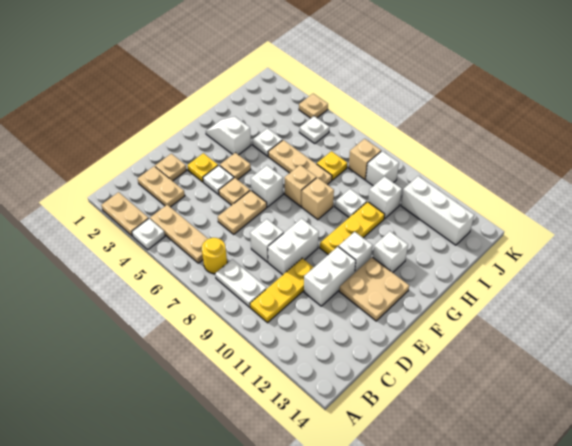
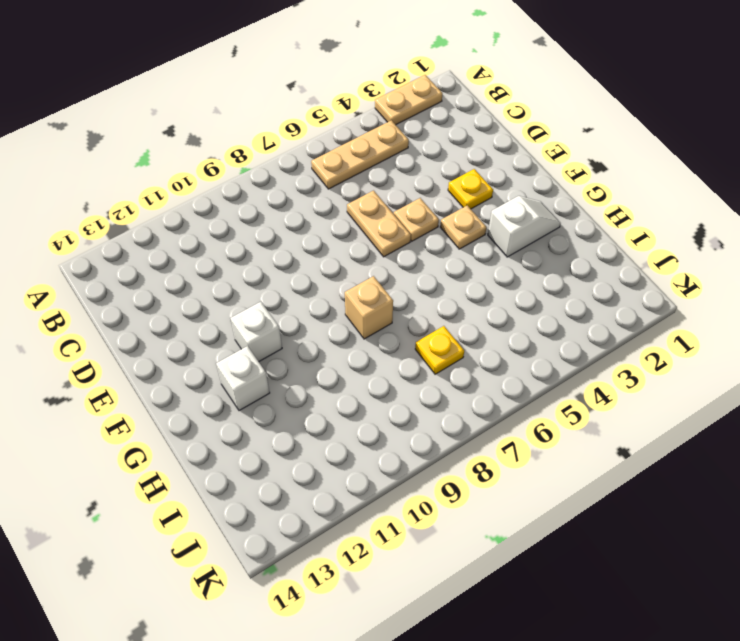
none -> white plate A4 level 1
none -> yellow round brick B7 level 1
none -> white plate B8:B9 level 1
none -> yellow plate B10:D10 level 1

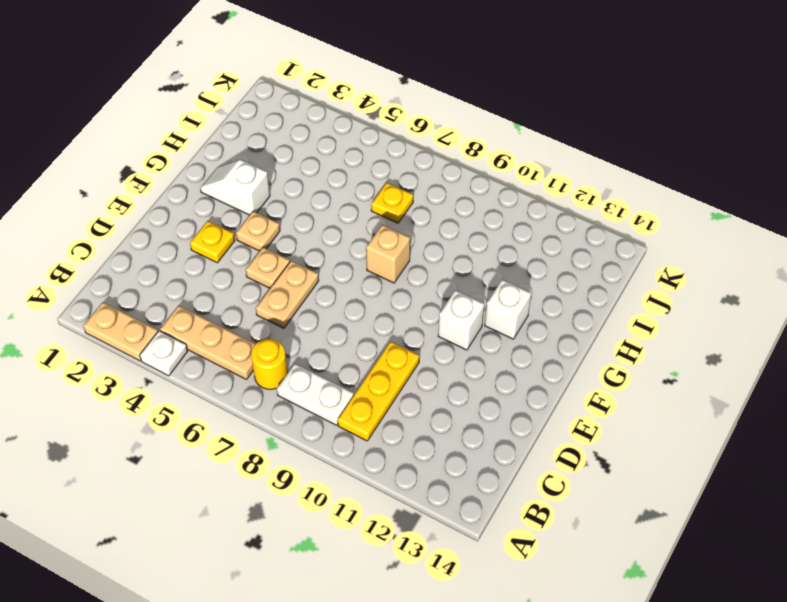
none -> tan plate C2:C3 level 1
none -> tan plate D2 level 1
none -> white brick D8 level 1
none -> white brick D9:E9 level 1

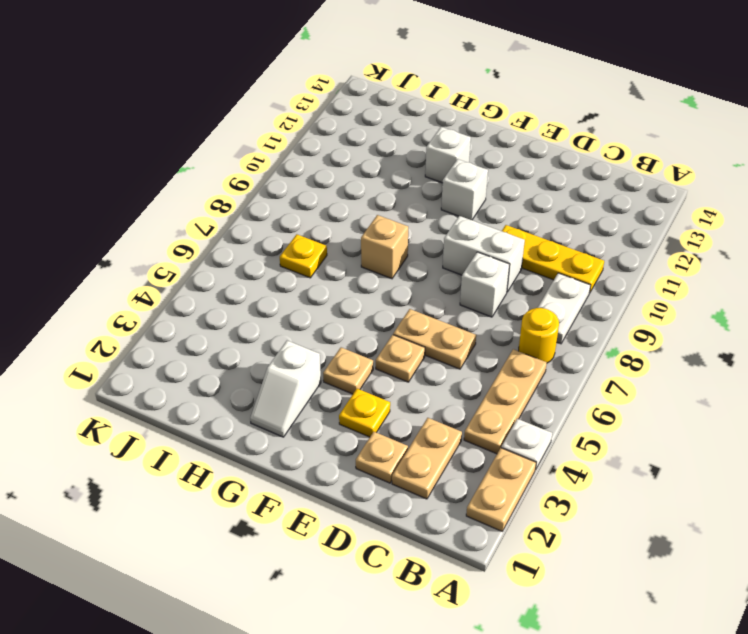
none -> white brick D11:E11 level 1
none -> white plate E4 level 1
none -> tan plate E12:F13 level 1
none -> white brick F6 level 1

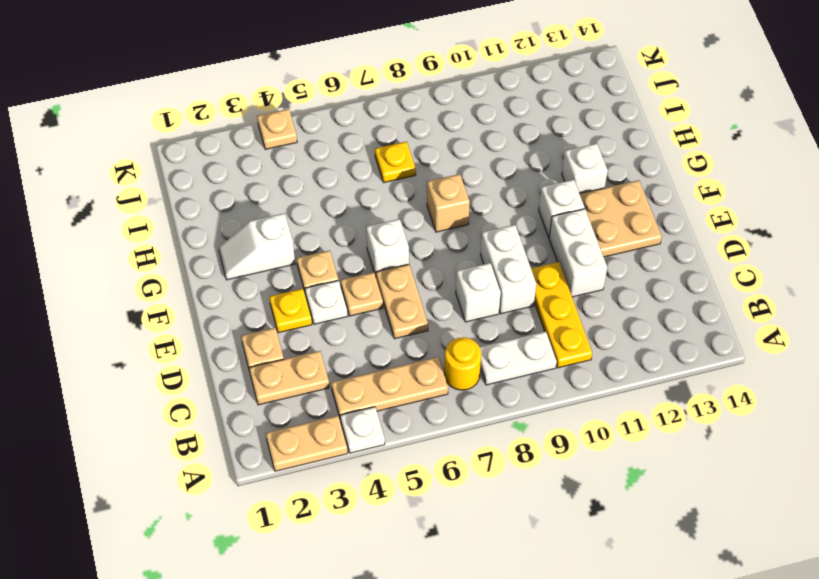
none -> yellow plate F10:H10 level 1
none -> tan brick G7 level 1
none -> white plate H4 level 1
none -> tan plate H5:H7 level 1

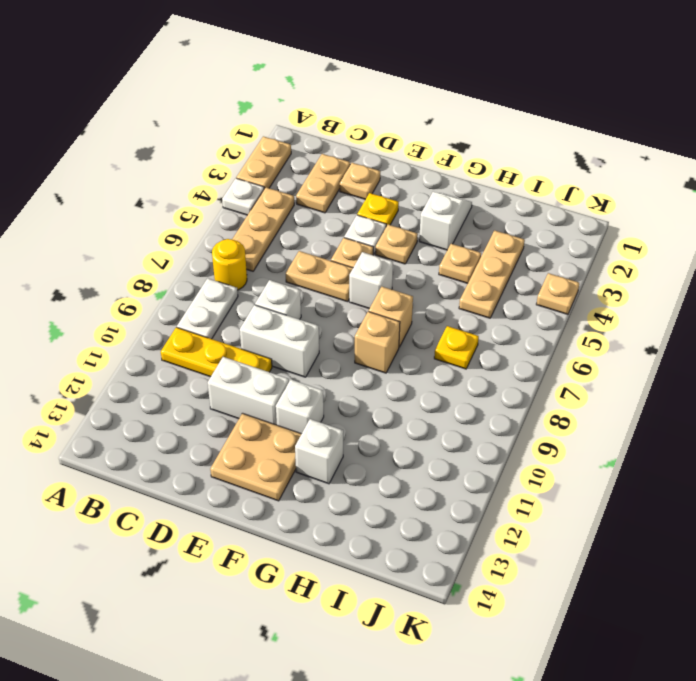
tan plate H4 level 1 -> white plate H4 level 1
tan plate I3:I5 level 1 -> tan plate H5:H7 level 1
none -> yellow plate F10:H10 level 1
none -> white plate H9 level 1
none -> white brick I10 level 1
none -> white plate J5 level 1

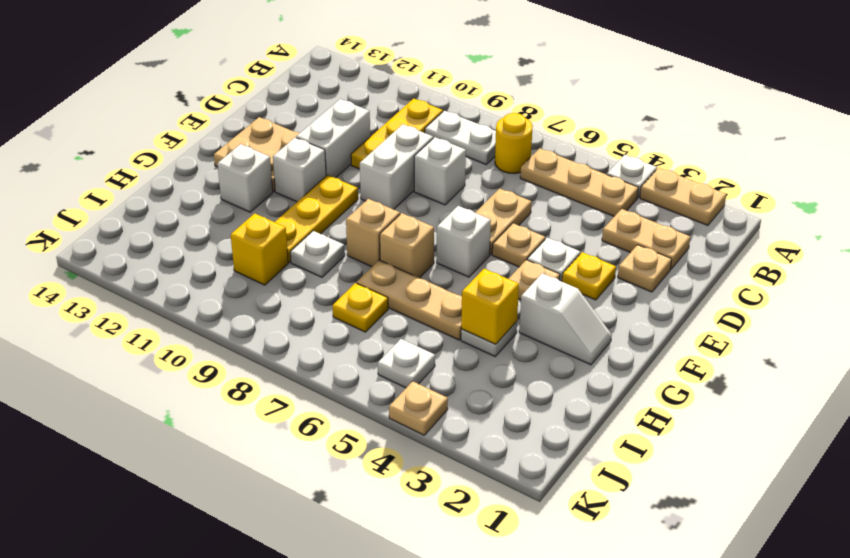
yellow brick H4 level 2 -> none
yellow brick I10 level 1 -> white brick I10 level 1
none -> tan brick J8 level 1
none -> white brick J9 level 1
none -> white brick J11:J13 level 1

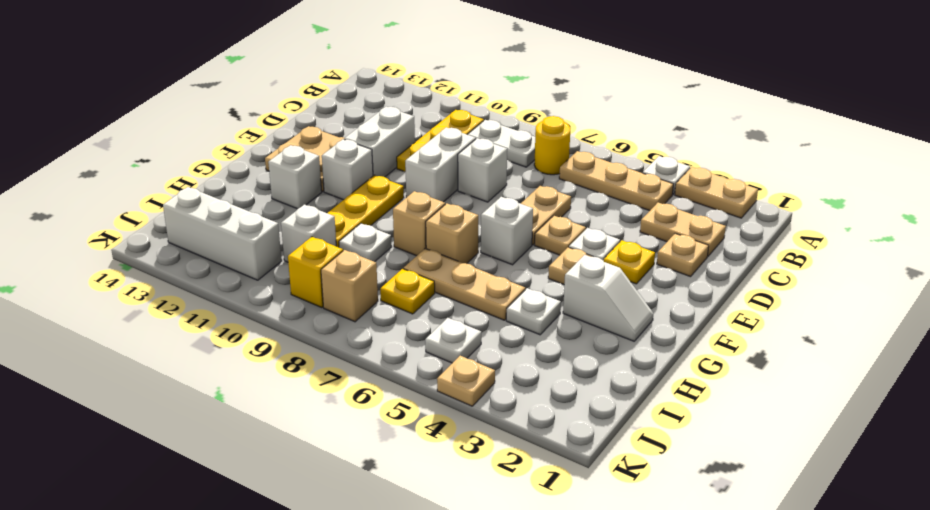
yellow brick J9 level 1 -> white brick J9 level 1

